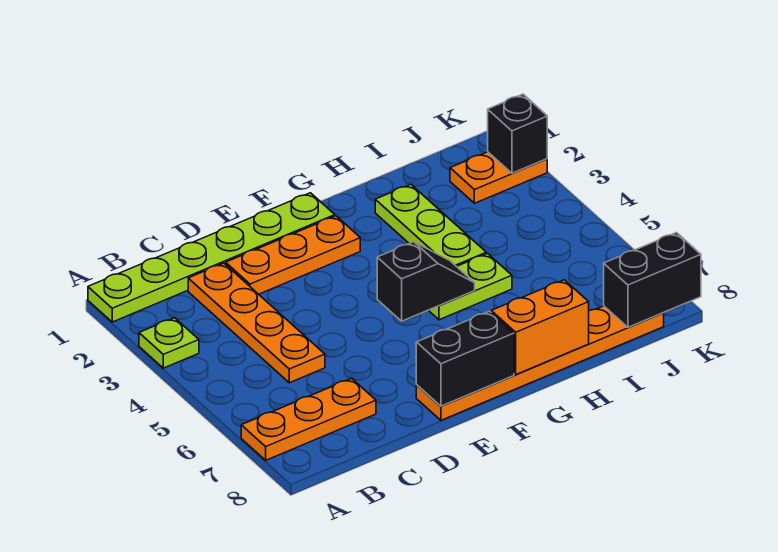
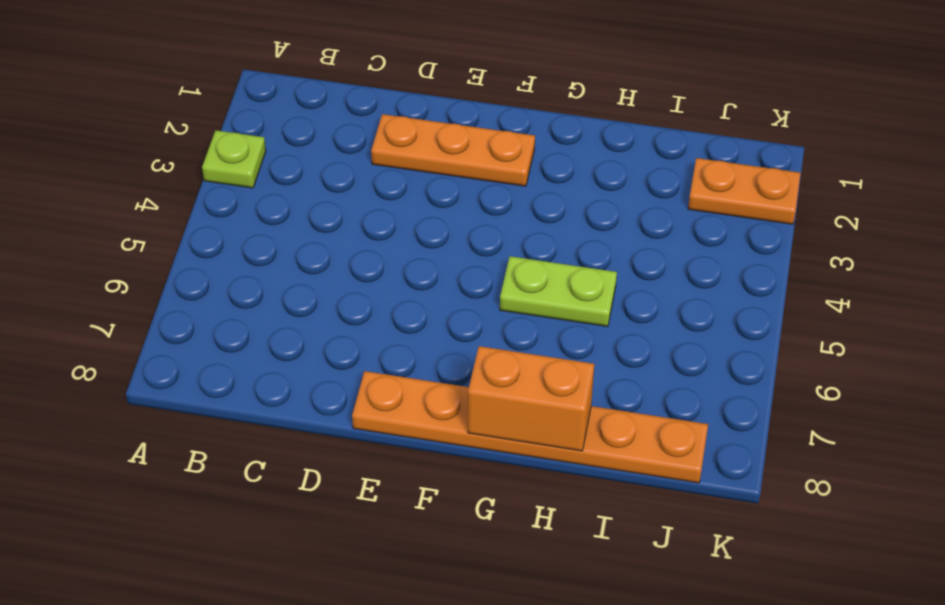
none -> lime plate A1:F1 level 1
none -> orange plate A7:C7 level 1
none -> orange plate C2:C5 level 1

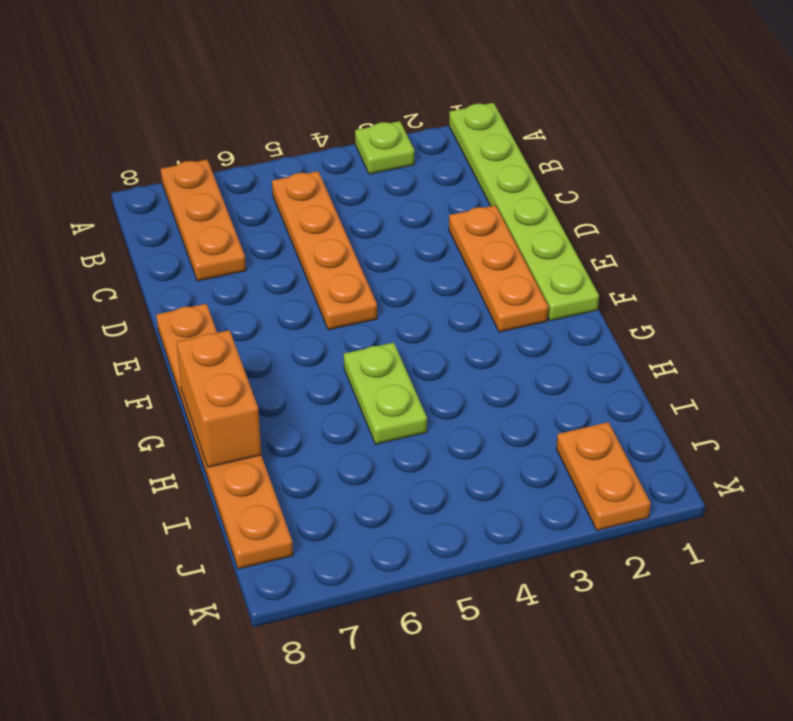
orange plate B5:E5 level 1 -> orange plate C2:C5 level 1
none -> lime plate H2:H4 level 1
none -> black brick E8:F8 level 2
none -> black slope F5:G5 level 2 top F

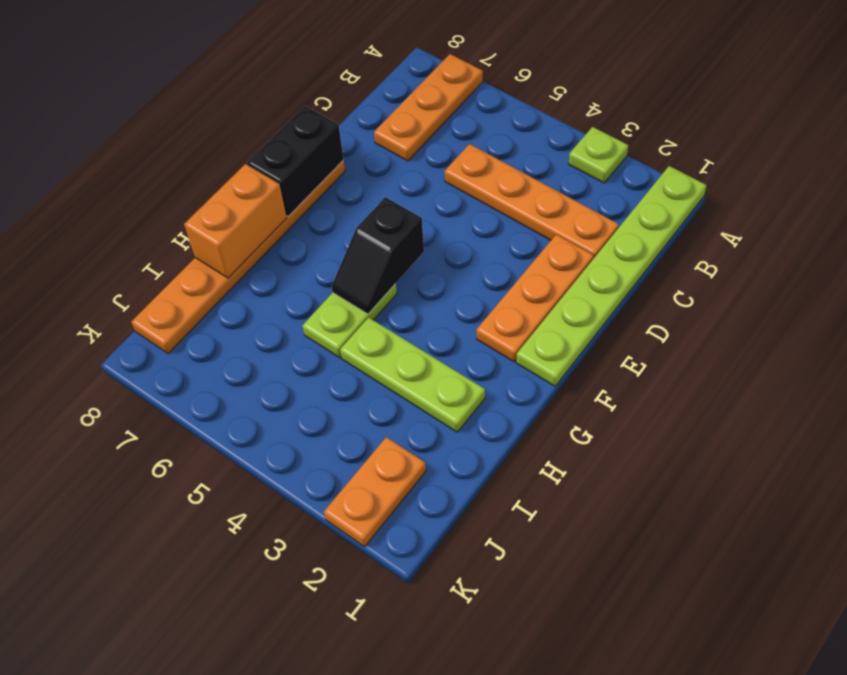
none -> black brick J8:K8 level 2
none -> black brick K2 level 2

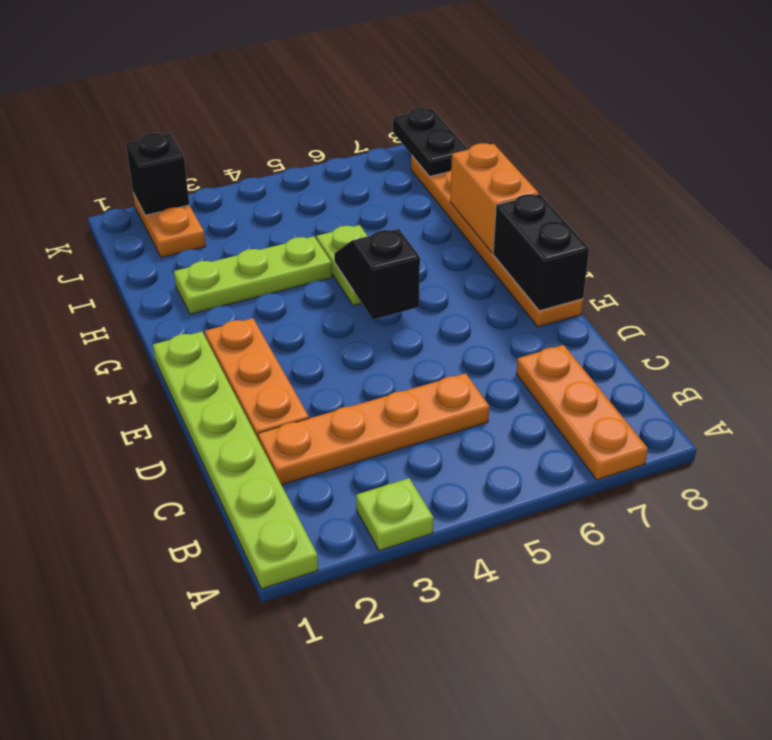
black plate J8:K8 level 2 -> black brick J8:K8 level 2

